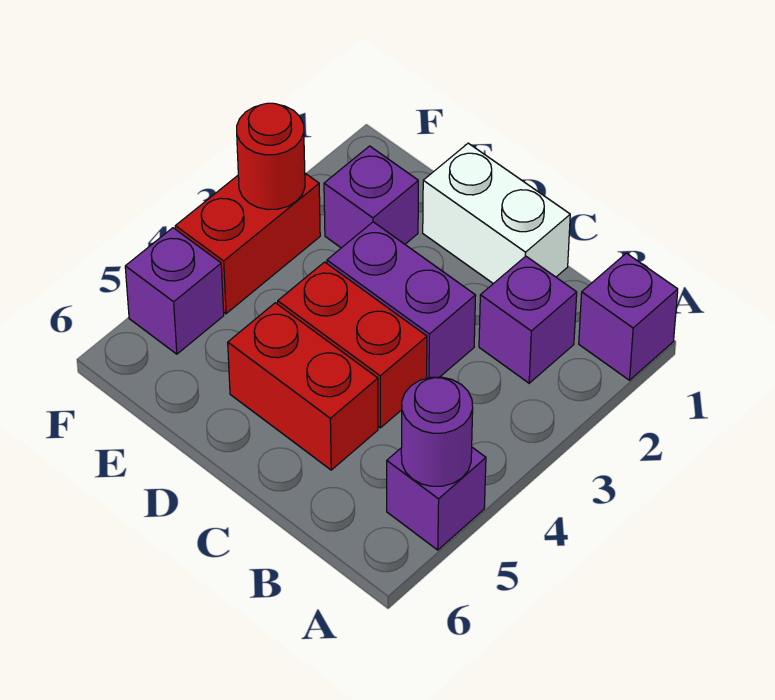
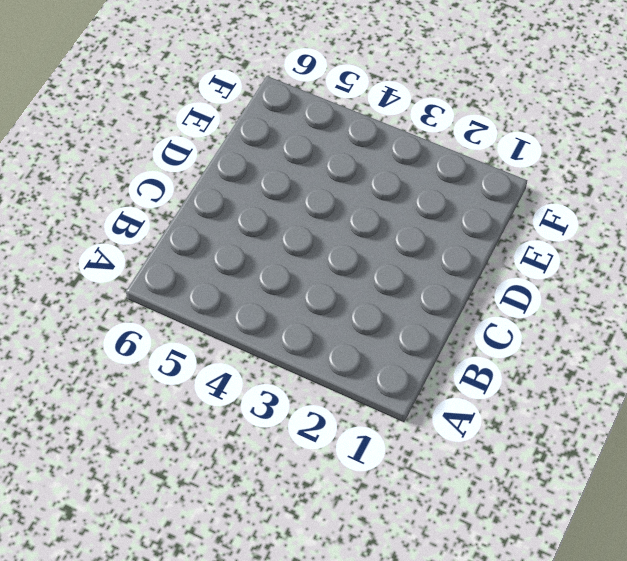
none -> purple brick A1 level 1
none -> purple brick A5 level 1
none -> purple brick B2 level 1

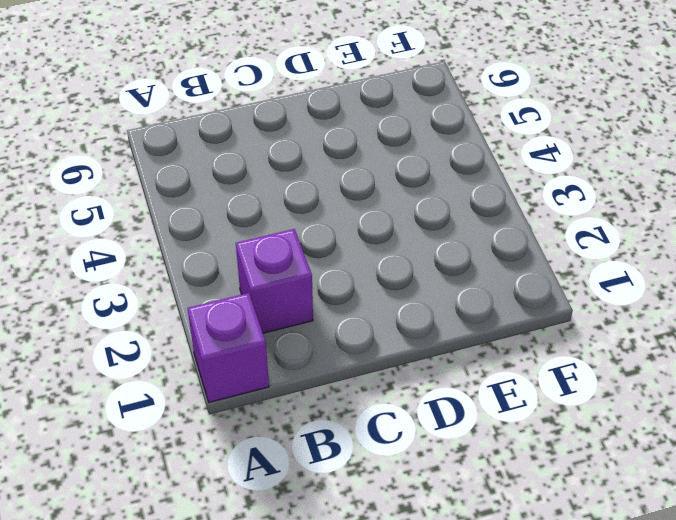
none -> purple brick A5 level 1
none -> white brick C1:D1 level 1
none -> purple brick C3:D3 level 1

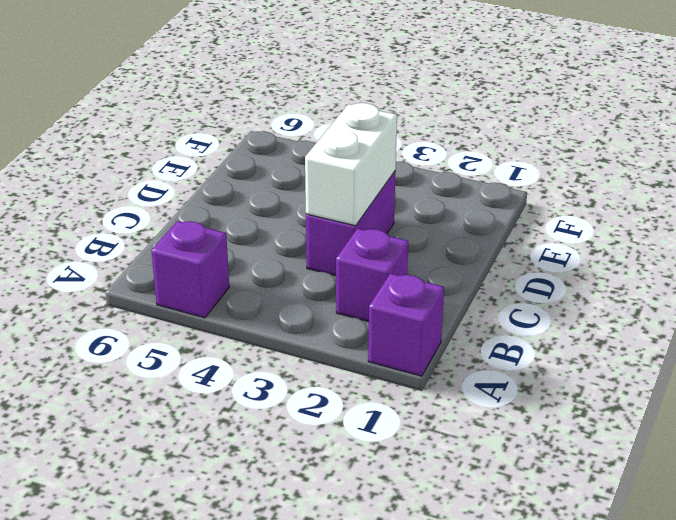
white brick C3:D3 level 2 -> white brick C1:D1 level 1
none -> red brick C4:D4 level 1
none -> red brick C5:D5 level 1
none -> purple brick E2 level 1

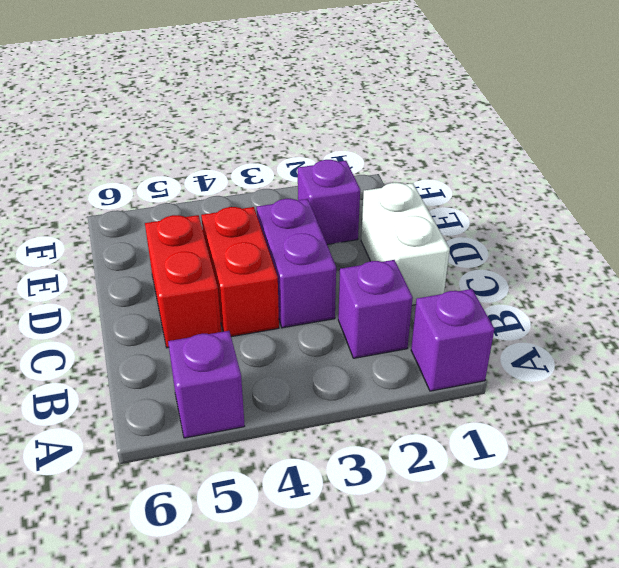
none -> red brick F3:F4 level 1
none -> purple brick F5 level 1
none -> purple round brick A5 level 2

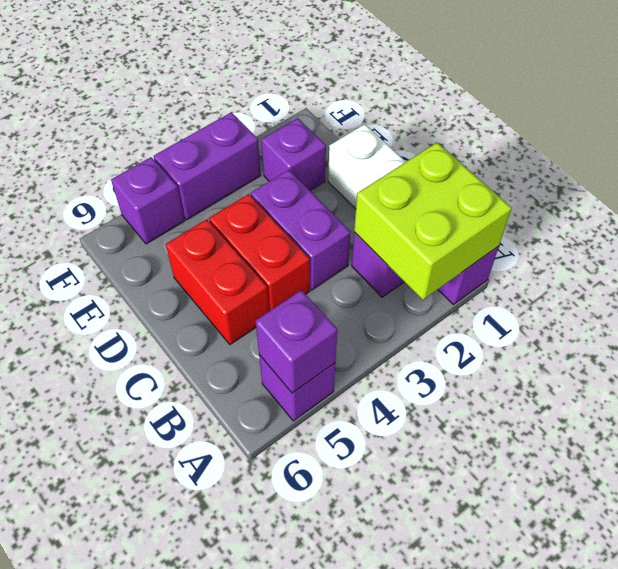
lime brick A1:B2 level 2 -> none
purple brick A5 level 2 -> purple round brick A5 level 2
purple brick F3:F4 level 1 -> red brick F3:F4 level 1
none -> red round brick F3 level 2

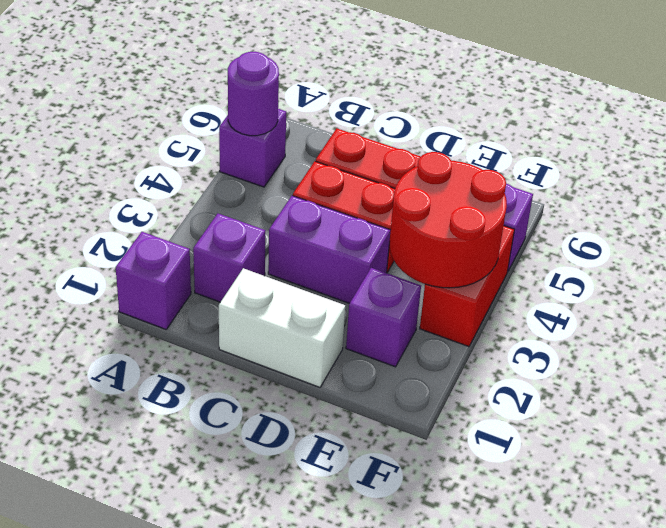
red round brick E3:F4 level 2 -> red round brick F3 level 2

